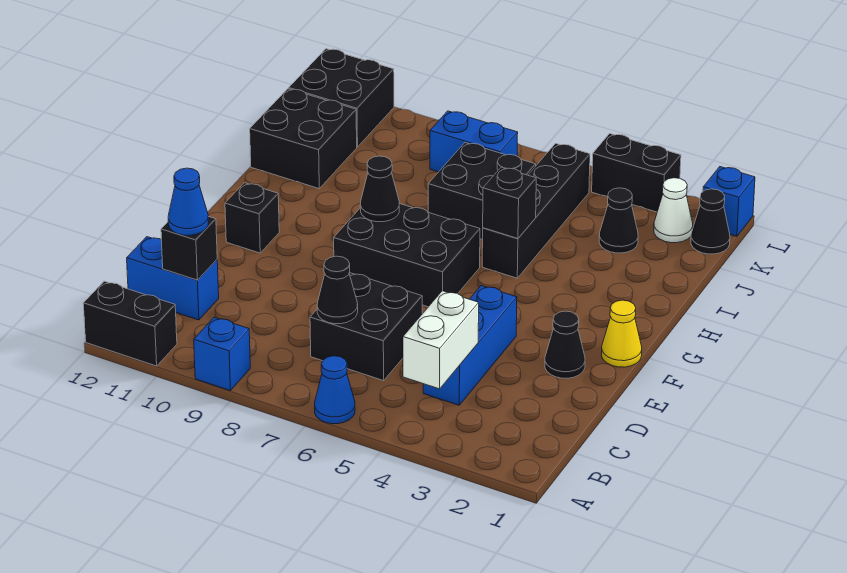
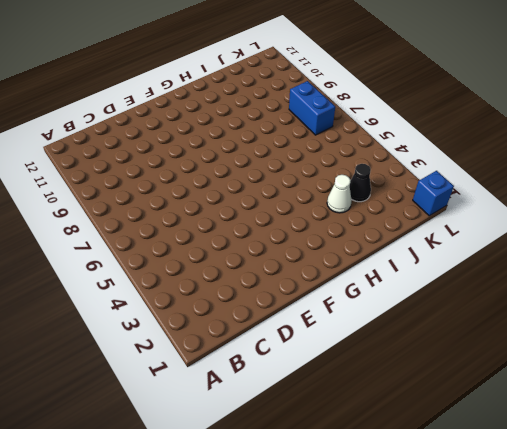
white cone I3 level 1 -> white cone K2 level 1
none -> blue cone A6 level 1
none -> blue brick A9 level 1
none -> black brick A11:A12 level 1

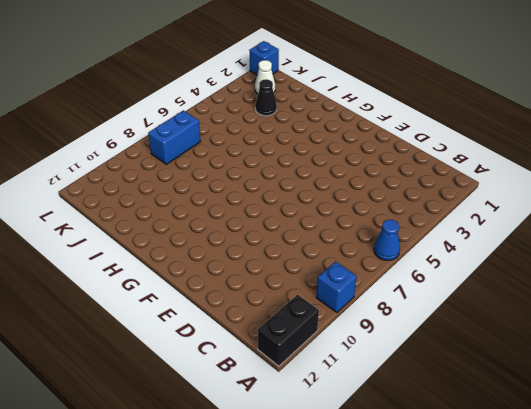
none -> blue brick C4:E4 level 1
none -> black brick C6:D7 level 1
none -> blue brick C11:C12 level 1

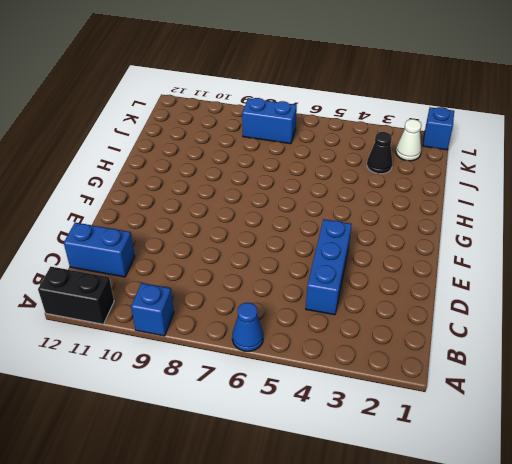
none -> black brick C6:D7 level 1
none -> black cone E2 level 1
none -> yellow cone F1 level 1

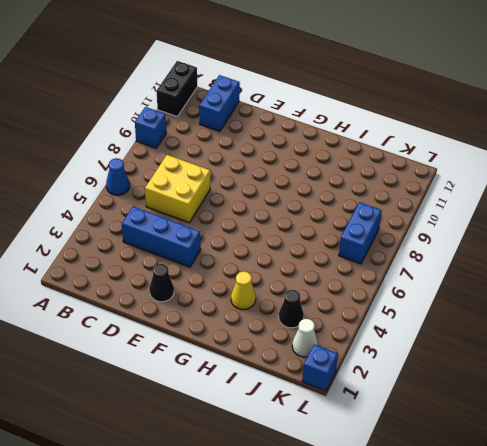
yellow brick C6:D7 level 1 -> black brick C6:D7 level 1
yellow cone H3 level 1 -> yellow cone F1 level 1
none -> black brick F6:G8 level 1
none -> black brick F11 level 1
none -> black brick H5:K5 level 1

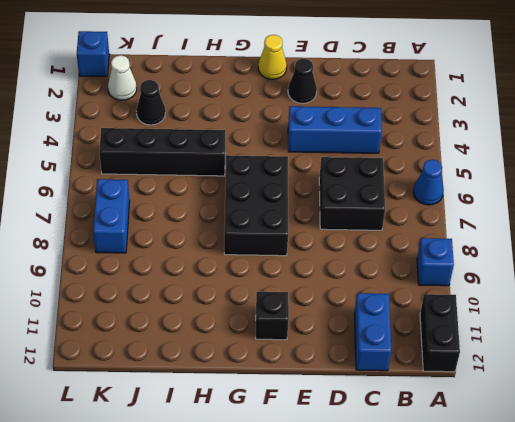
none -> black brick I6:J7 level 1
none -> black brick I11:J12 level 1
none -> black cone K1 level 1

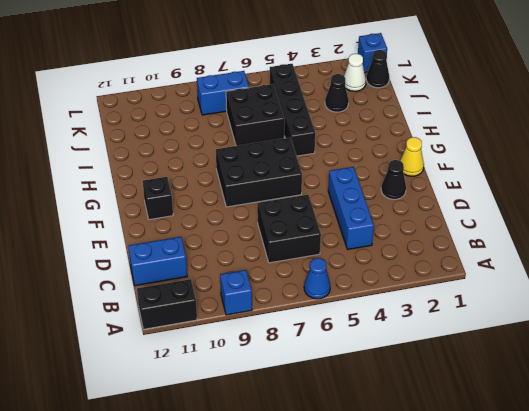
none -> black brick I11:J12 level 1
none -> black brick K11:L12 level 1
none -> black brick L3:L4 level 1

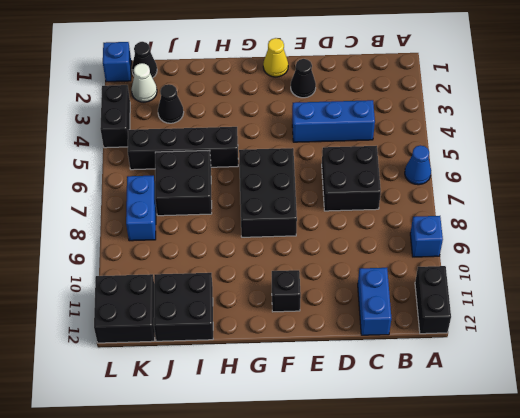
none -> white brick B4:C4 level 2
none -> black cone C7 level 2
none -> black brick C11 level 2

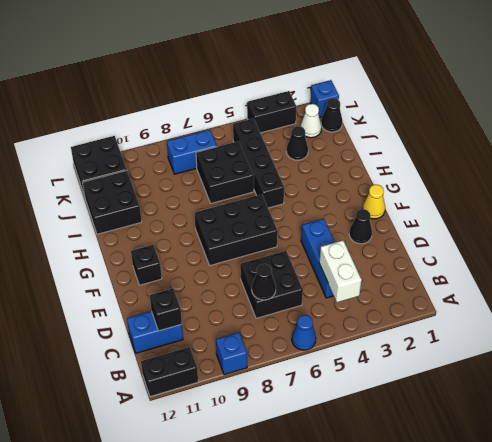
none -> black cone G8 level 2
none -> black brick H5 level 2
none -> blue cone C11 level 3

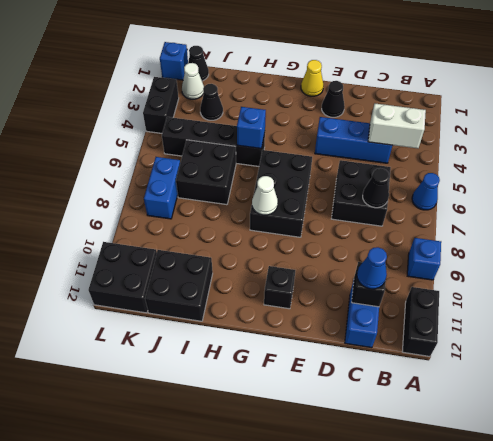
white cone G8 level 2 -> black cone G8 level 2
blue brick H5 level 2 -> black brick H5 level 2

